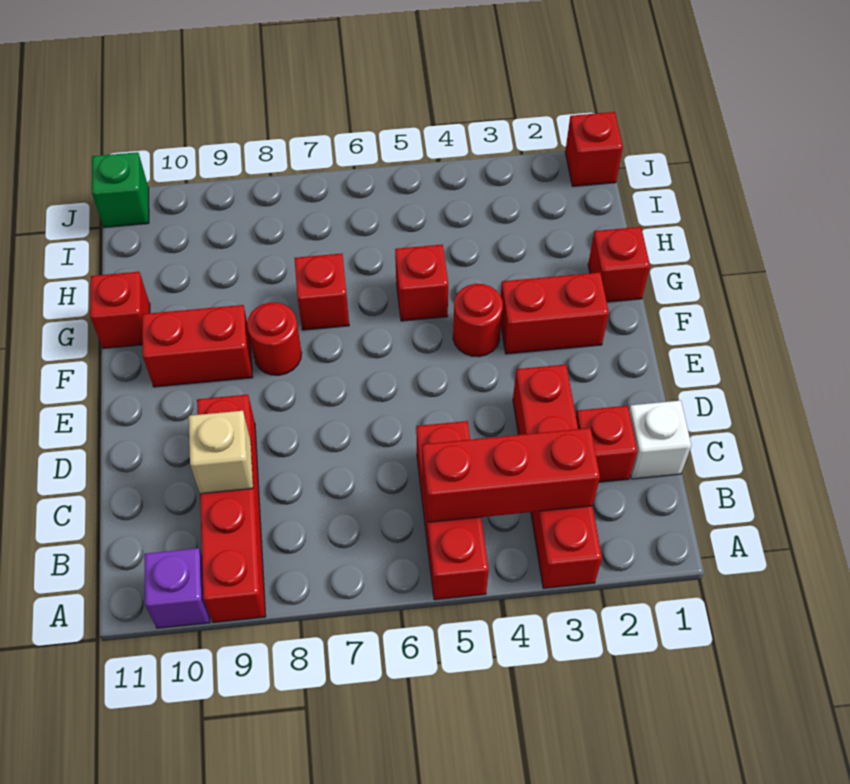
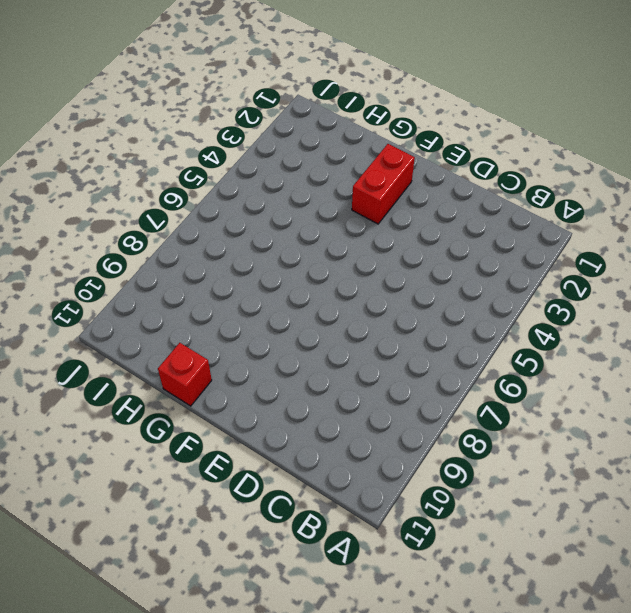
none -> red brick A3:D3 level 1
none -> red brick A5:C5 level 1
none -> red brick A9:D9 level 1

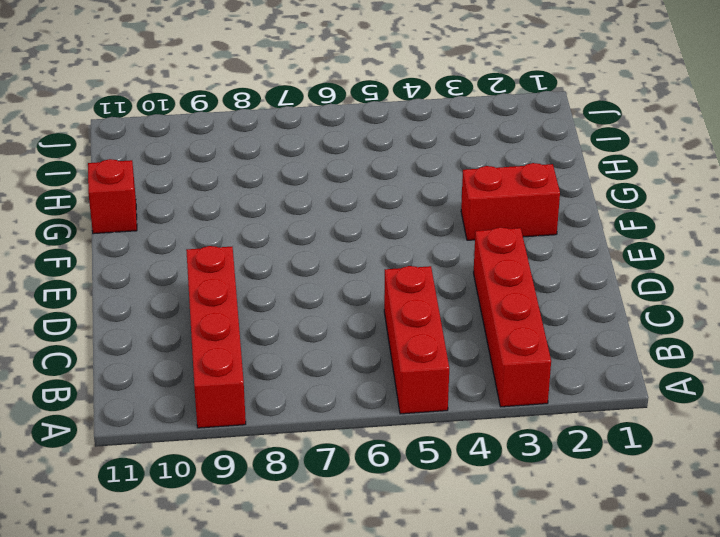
none -> purple brick A10 level 1
none -> white brick C1 level 1
none -> red brick C2 level 1

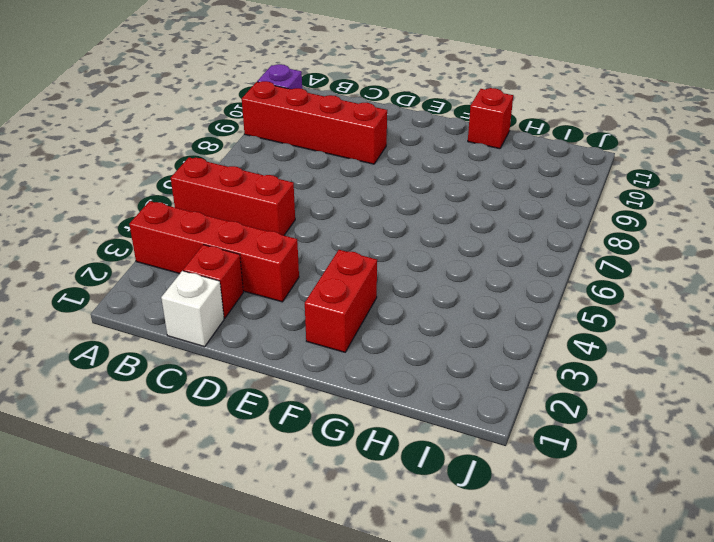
none -> red round brick F4 level 1
none -> red round brick F8 level 1
none -> red brick F9:F10 level 1

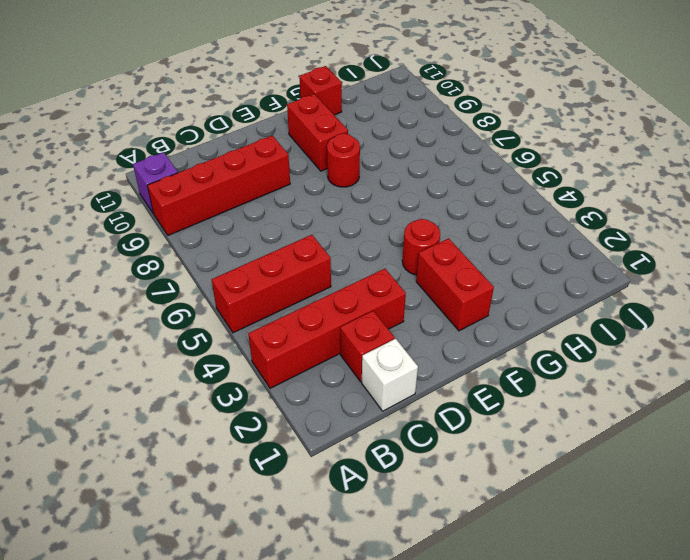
none -> red brick G1 level 1
none -> red brick G5 level 1
none -> red brick G7 level 1

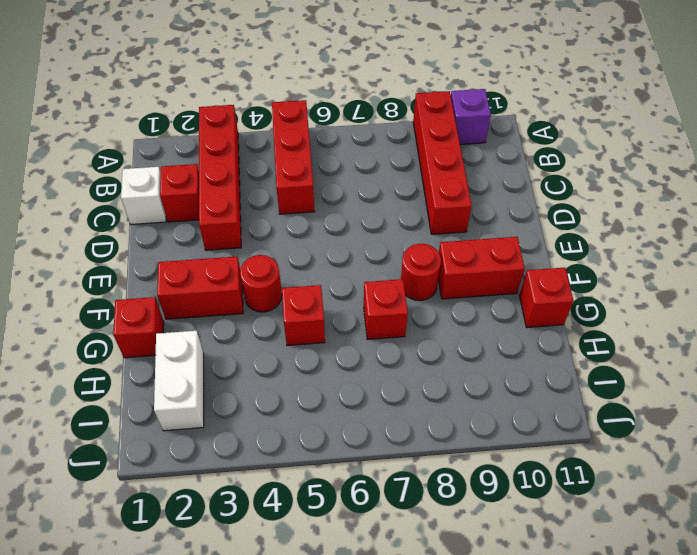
white brick H2:I2 level 1 -> none
none -> red brick J1 level 1
none -> green brick J11 level 1
none -> red brick B3:B5 level 2

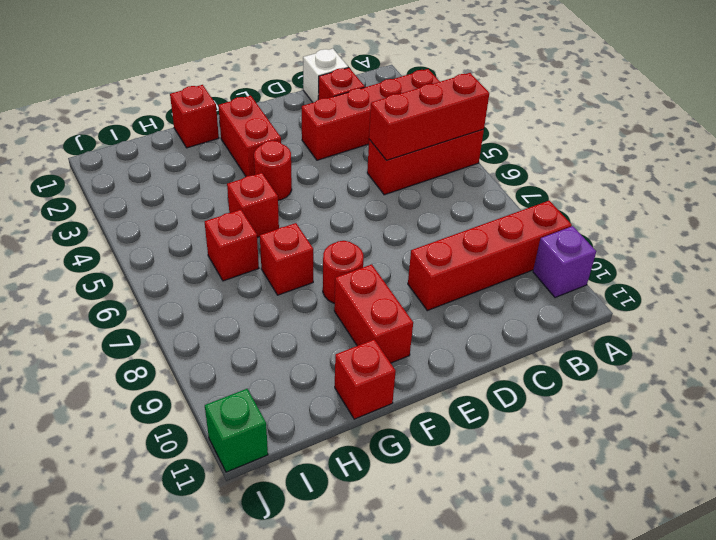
red brick A5:C5 level 2 -> red brick B3:B5 level 2
red brick H6 level 1 -> red brick J1 level 1
none -> tan brick C9 level 2

